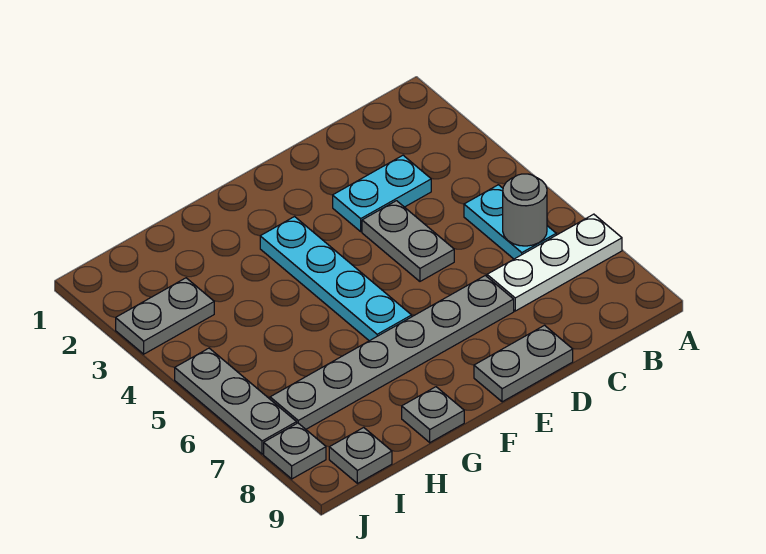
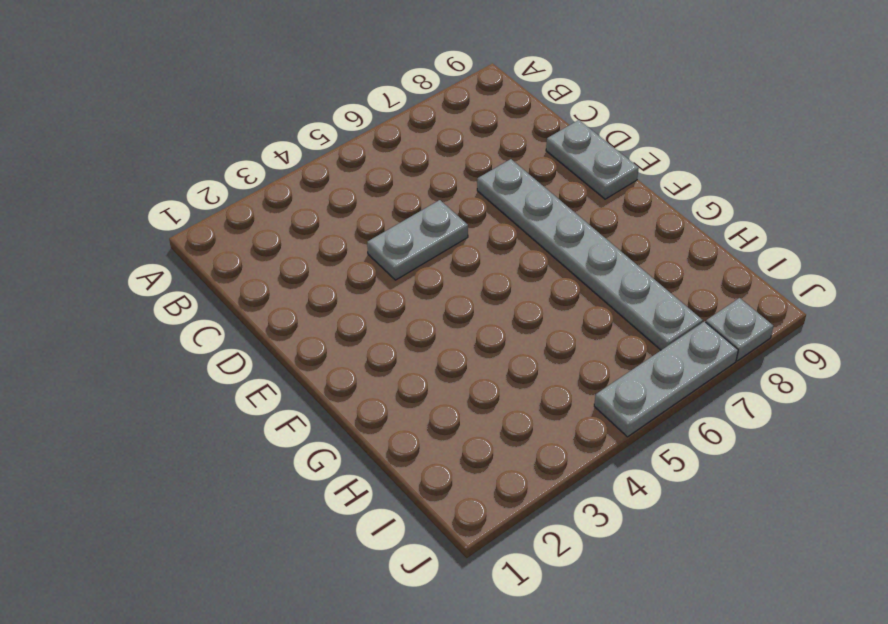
none -> white plate A7:C7 level 1
none -> cyan plate B5:B6 level 1
none -> cyan plate C3:D3 level 1

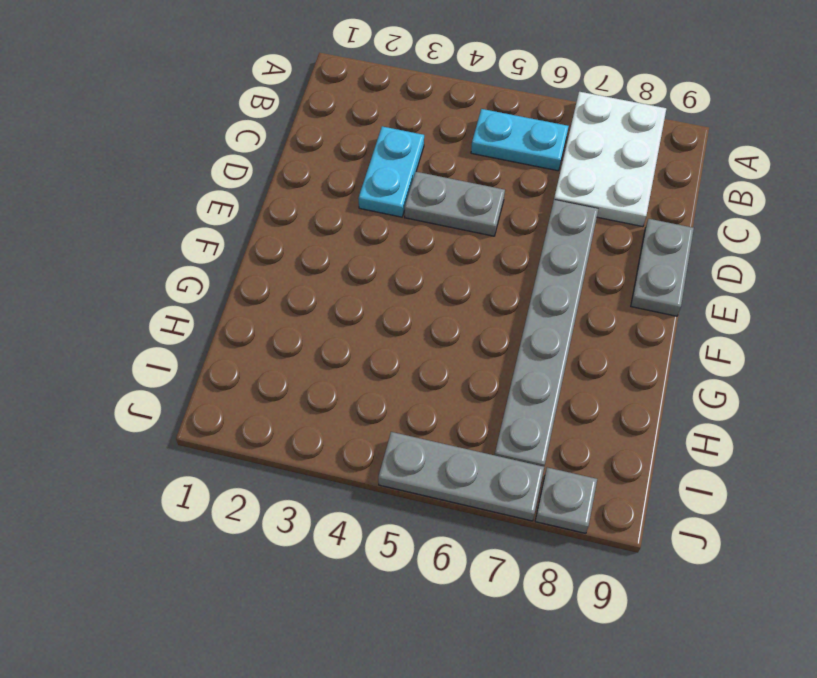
white plate A7:C8 level 1 -> white plate A7:C7 level 1
none -> cyan plate F3:F6 level 1
none -> grey plate G9 level 1
none -> grey plate I3:J3 level 1

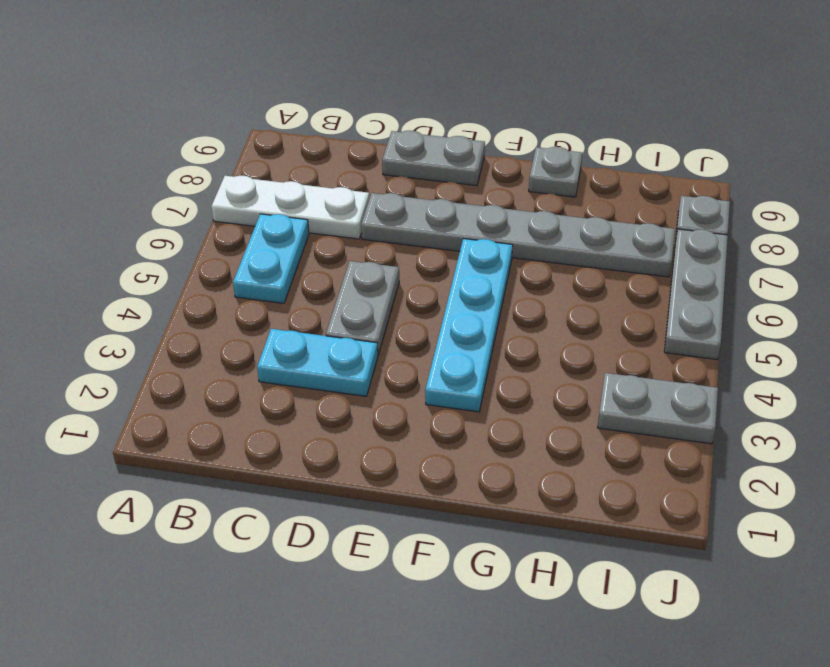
none -> grey plate I9 level 1
none -> grey round brick B6 level 2

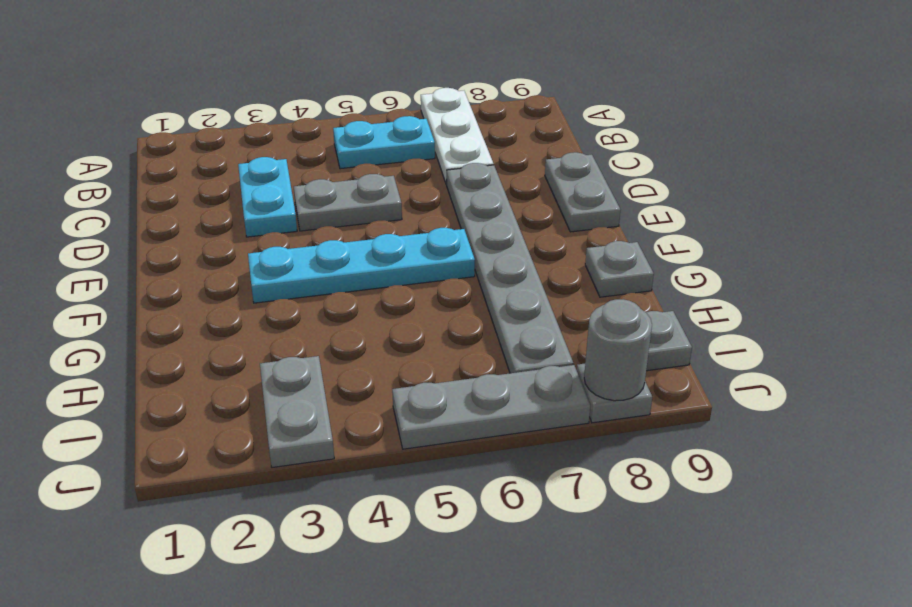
grey round brick J8 level 2 -> grey round brick B6 level 2

